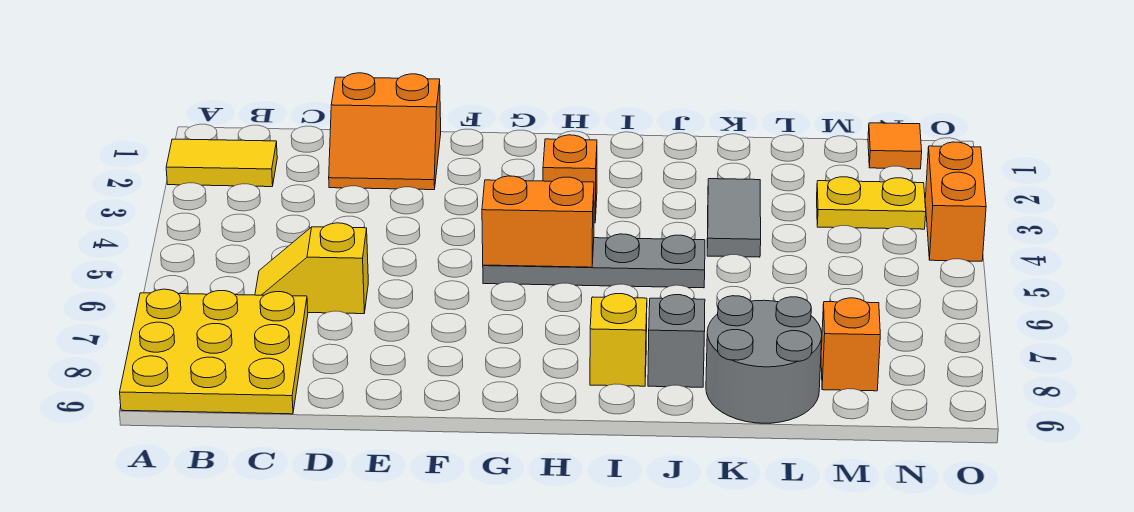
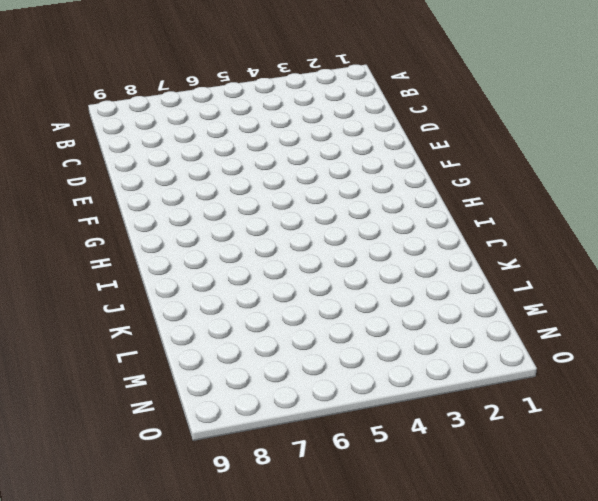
none -> yellow tile A2:B2 level 1
none -> yellow plate A7:C9 level 1
none -> yellow slope C6:D6 level 1 top D

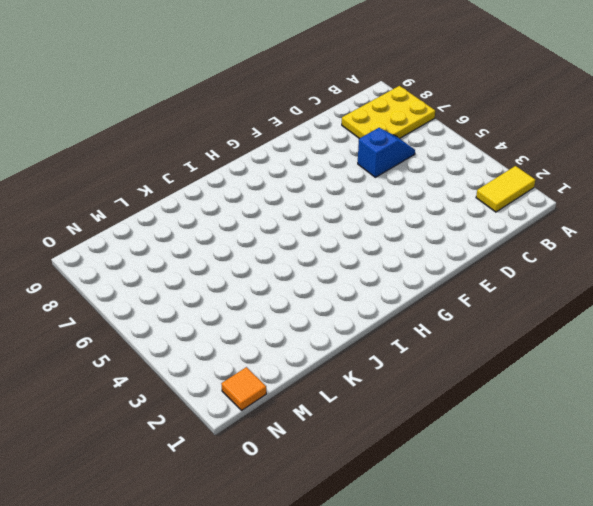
yellow plate A7:C8 level 1 -> yellow plate A7:C9 level 1
blue slope C6:D6 level 1 top D -> yellow slope C6:D6 level 1 top D
none -> orange slope D1:E2 level 1 top 1
none -> grey plate G5:J5 level 1
none -> orange brick H3 level 1

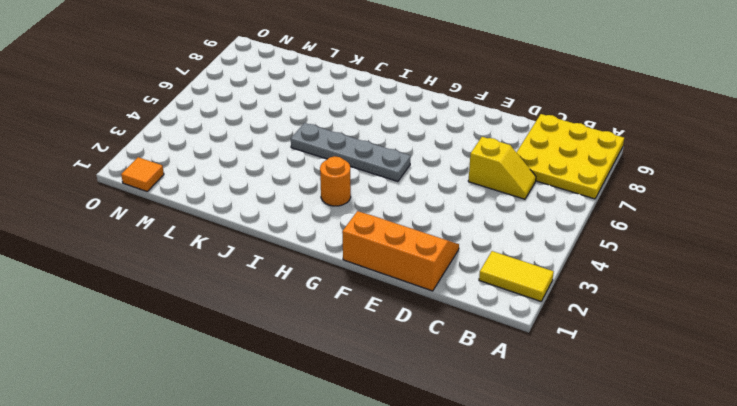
orange slope D1:F2 level 1 top 1 -> orange slope D1:E2 level 1 top 1
orange round brick H3 level 1 -> orange brick H3 level 1
none -> yellow brick I8 level 1
none -> grey brick J8 level 1
none -> grey tile K3:K4 level 1

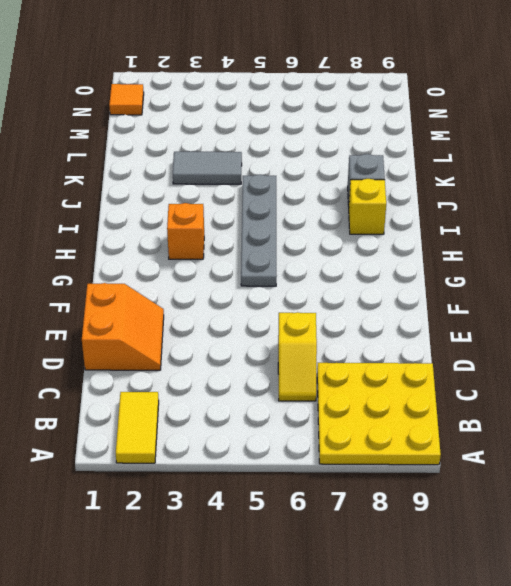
none -> grey round brick K8:L9 level 1
none -> yellow plate M3:N3 level 1
none -> orange brick M8 level 1

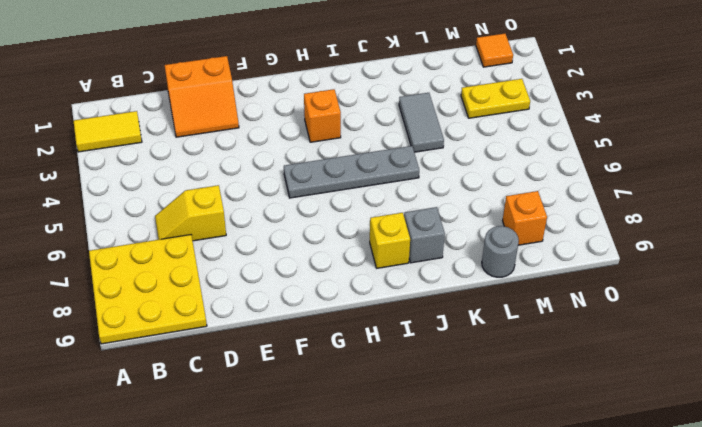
grey round brick L9 level 1 -> grey round brick K8:L9 level 1
none -> orange brick O3:O4 level 1
none -> orange brick G5:H5 level 2

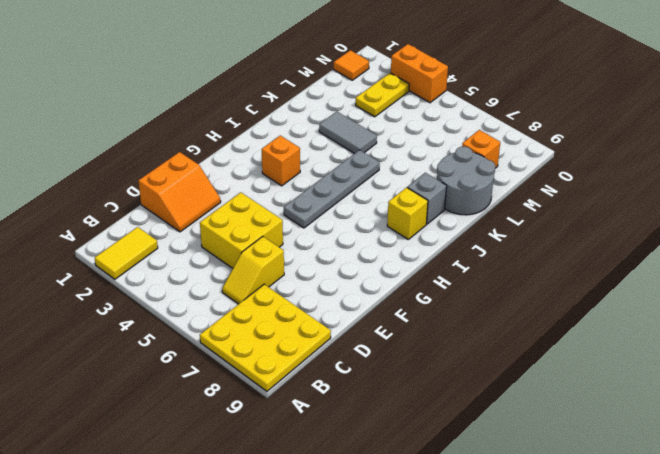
yellow brick D4:E5 level 1 -> none
none -> orange brick G5:H5 level 2

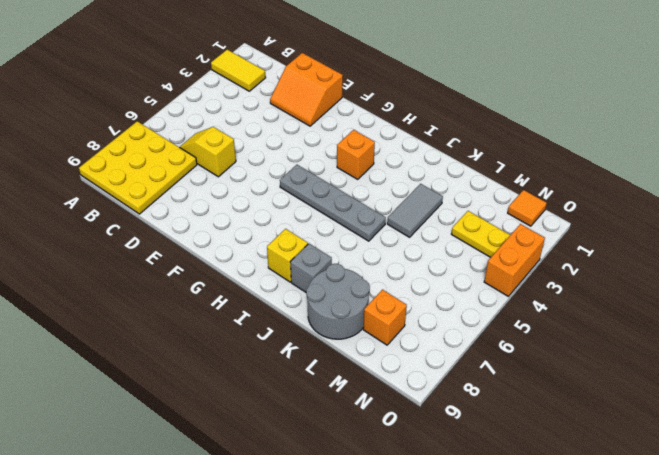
none -> orange brick G5:H5 level 2

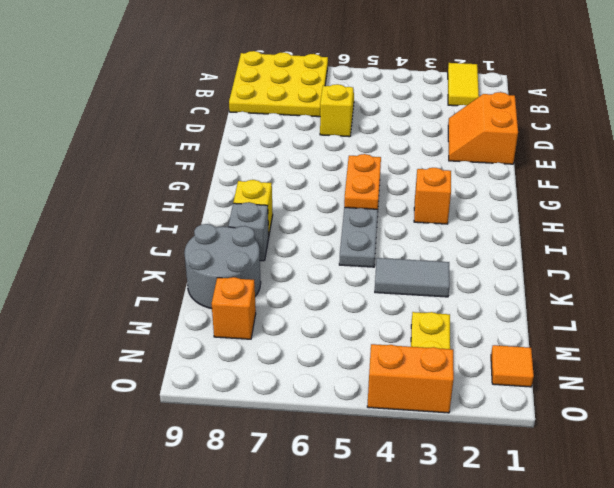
orange plate G5:H5 level 2 -> orange brick G5:H5 level 2

